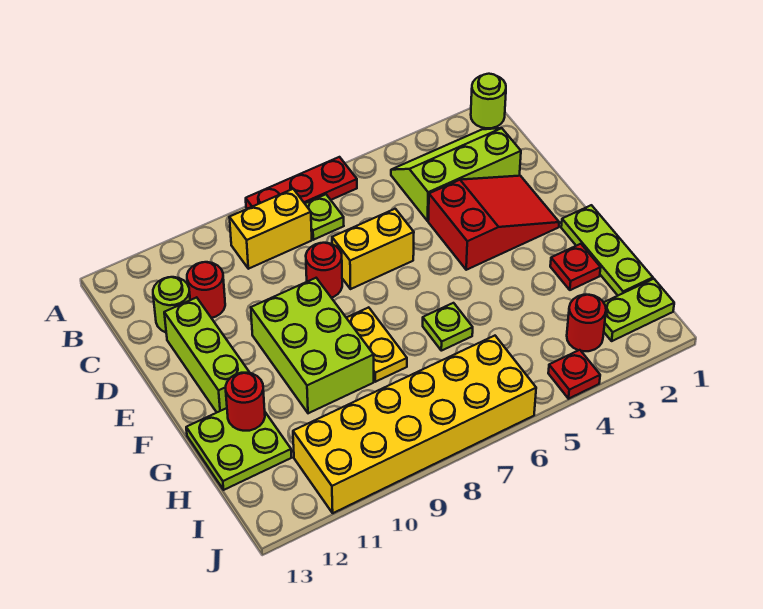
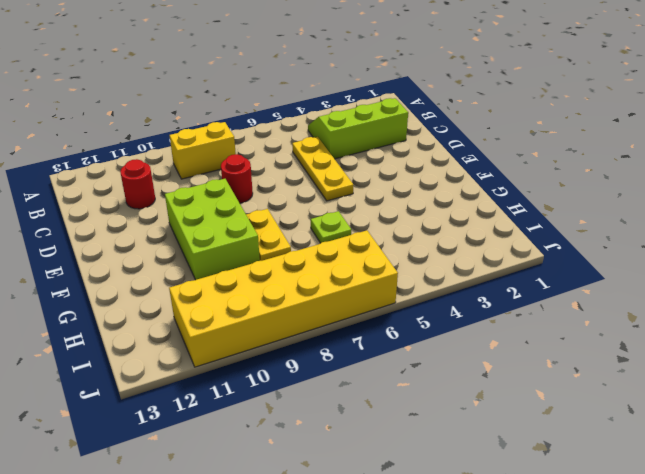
yellow plate C5:E5 level 1 -> none
none -> lime round brick A1 level 1
none -> red plate A6:A8 level 1
none -> lime plate B7 level 1

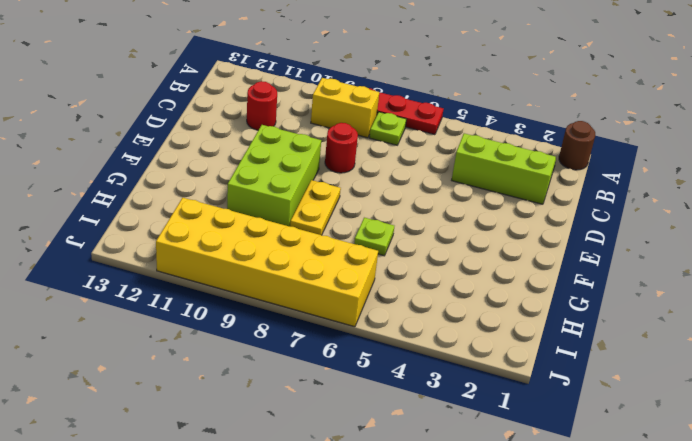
brown round brick A1 level 1 -> lime round brick A1 level 1
none -> lime round brick C12 level 1
none -> red slope D2:E4 level 1 top 4
none -> yellow brick D6:D7 level 1

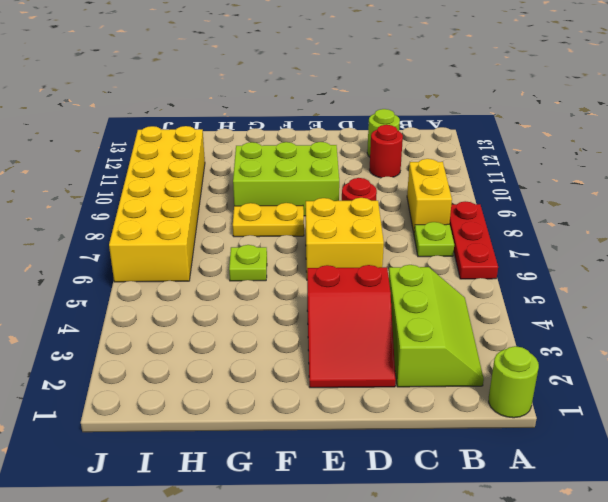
yellow brick D6:E7 level 1 -> yellow brick D6:D7 level 1
none -> lime brick D12:F12 level 1
none -> lime plate F1:H1 level 1
none -> red plate G2 level 1

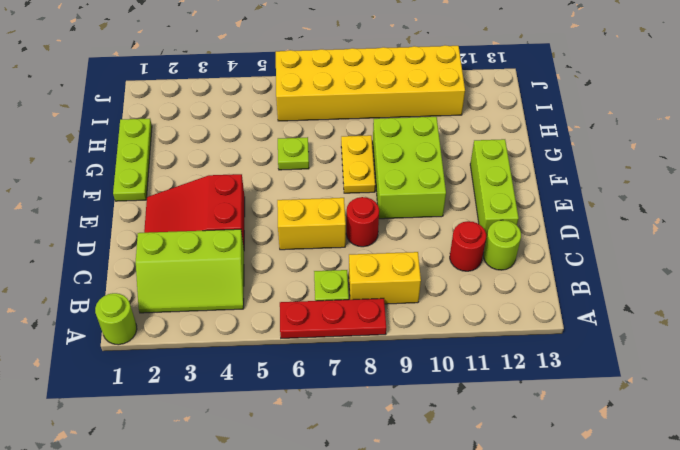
none -> red plate G2 level 1
none -> lime plate G12:H13 level 1
none -> lime plate I1:I2 level 1

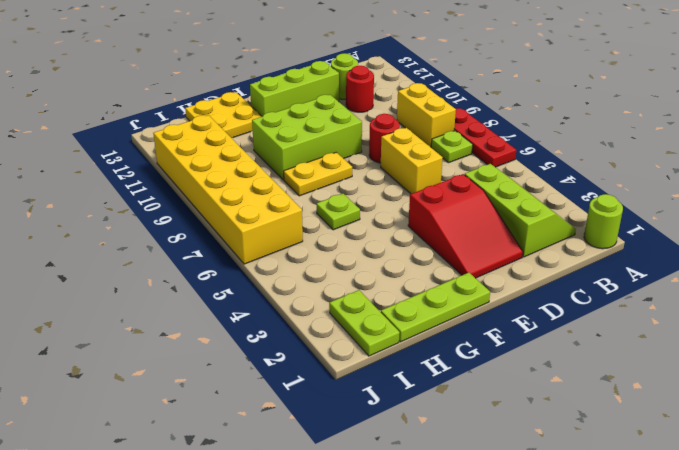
yellow plate G12:H13 level 1 -> lime plate G12:H13 level 1
none -> red plate G2 level 1
none -> red round brick I3 level 1
none -> red plate J4 level 1

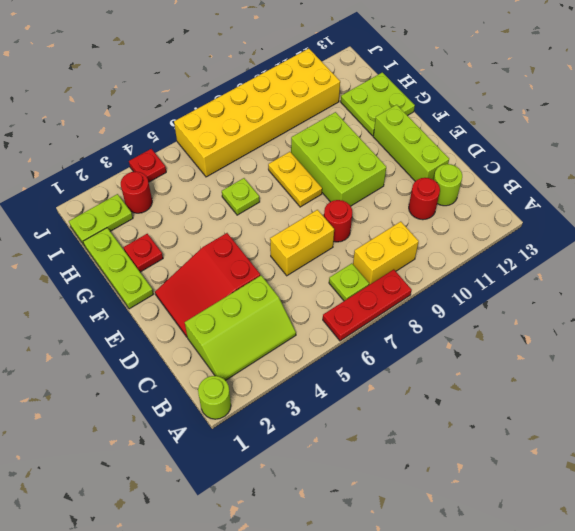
none -> red round brick G12 level 2

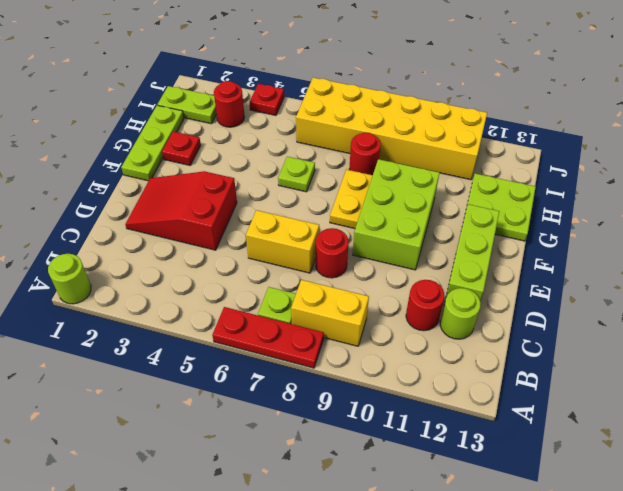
red round brick H8 level 1 -> red round brick G12 level 2
none -> lime slope B2:C4 level 1 top C

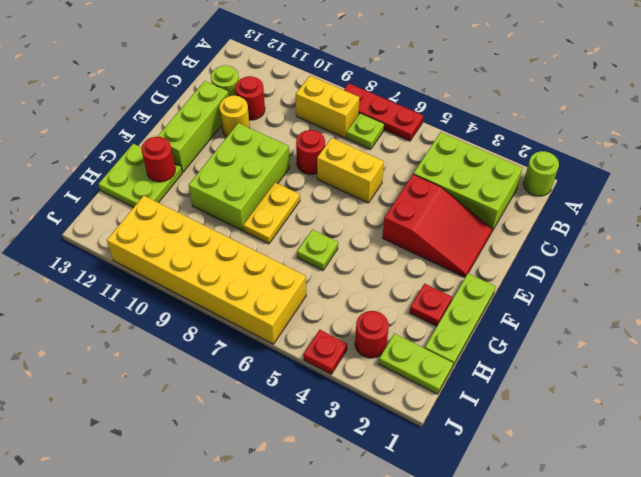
lime brick B2:C4 level 1 -> lime slope B2:C4 level 1 top C
yellow round brick D11 level 1 -> none

